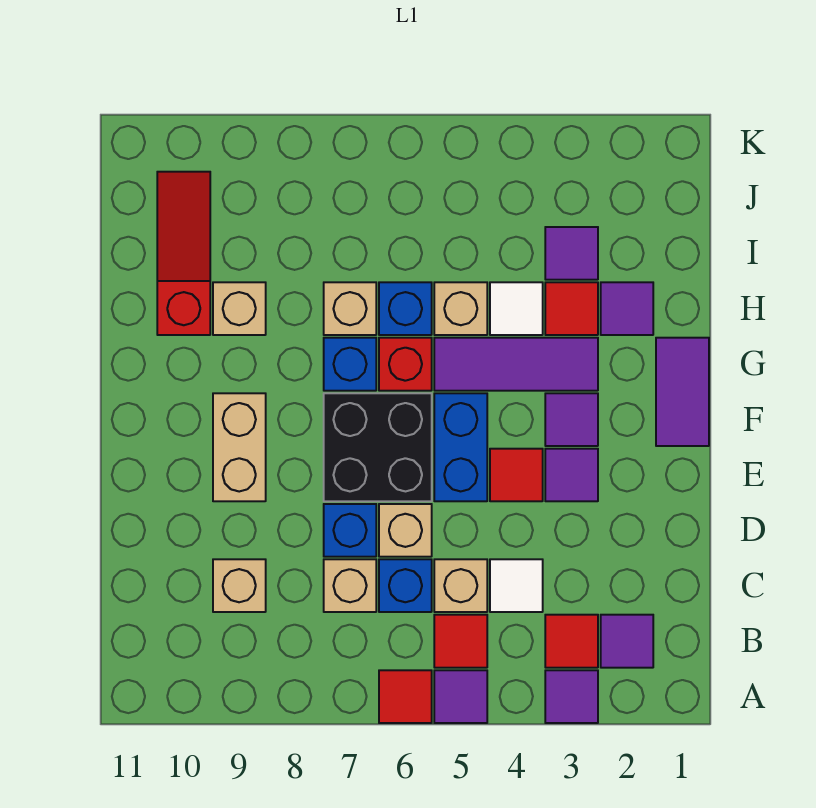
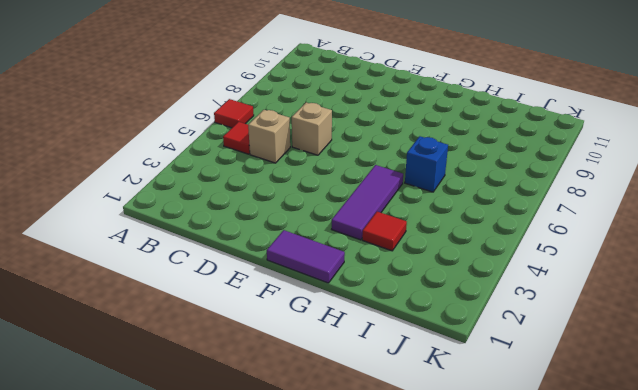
none -> purple tile A3 level 1
none -> purple tile A5 level 1
none -> purple tile B2 level 1
none -> red tile B3 level 1

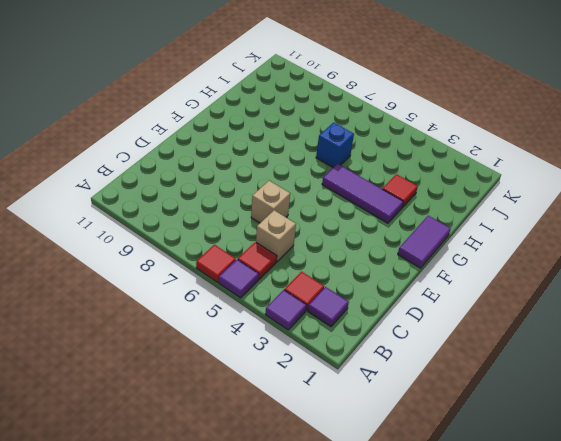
none -> white tile C4 level 1
none -> blue brick C6 level 1
none -> tan brick C7 level 1
none -> tan brick C9 level 1

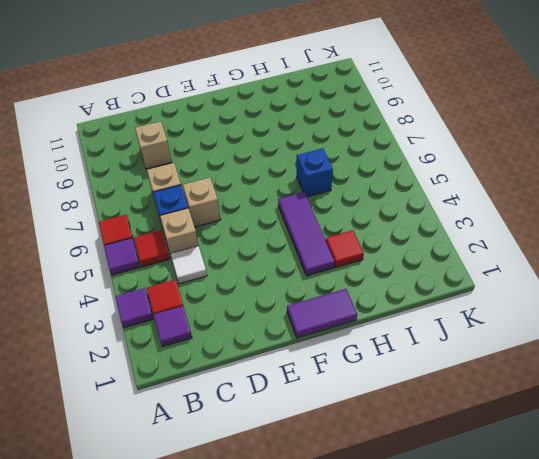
none -> blue brick D7 level 1
none -> purple tile E3 level 1
none -> red tile E4 level 1
none -> blue brick E5:F5 level 1

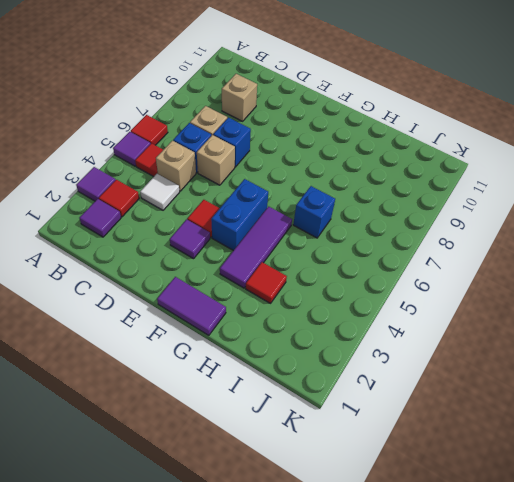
blue brick F4:F5 level 1 -> blue brick E5:F5 level 1
none -> black brick E6:F7 level 1
none -> tan brick E9:F9 level 1
none -> purple tile F3 level 1
none -> red brick G6 level 1

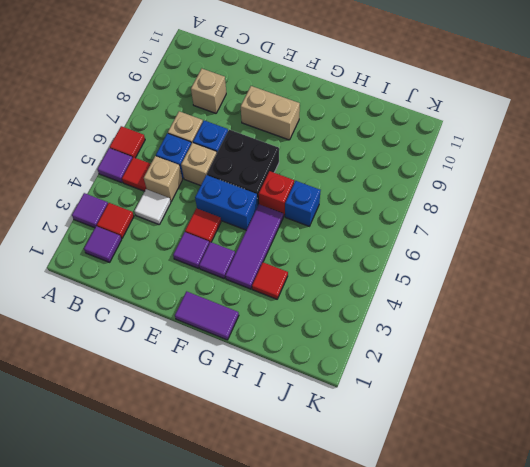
none -> blue brick G7 level 1
none -> purple tile H2 level 1
none -> white tile H4 level 1
none -> tan brick H5 level 1

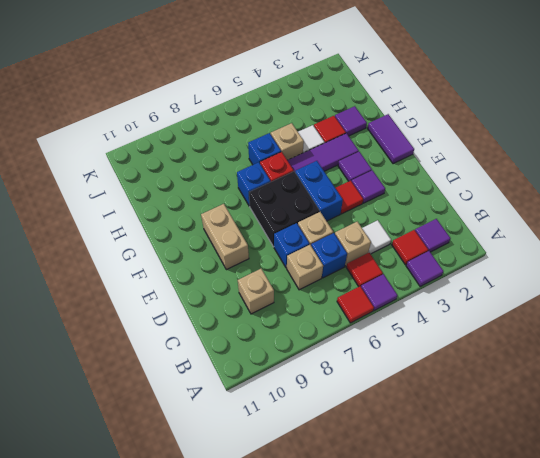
none -> tan brick H7 level 1
none -> tan brick H9 level 1
none -> red slope H10:J10 level 1 top H
none -> purple tile I3 level 1

